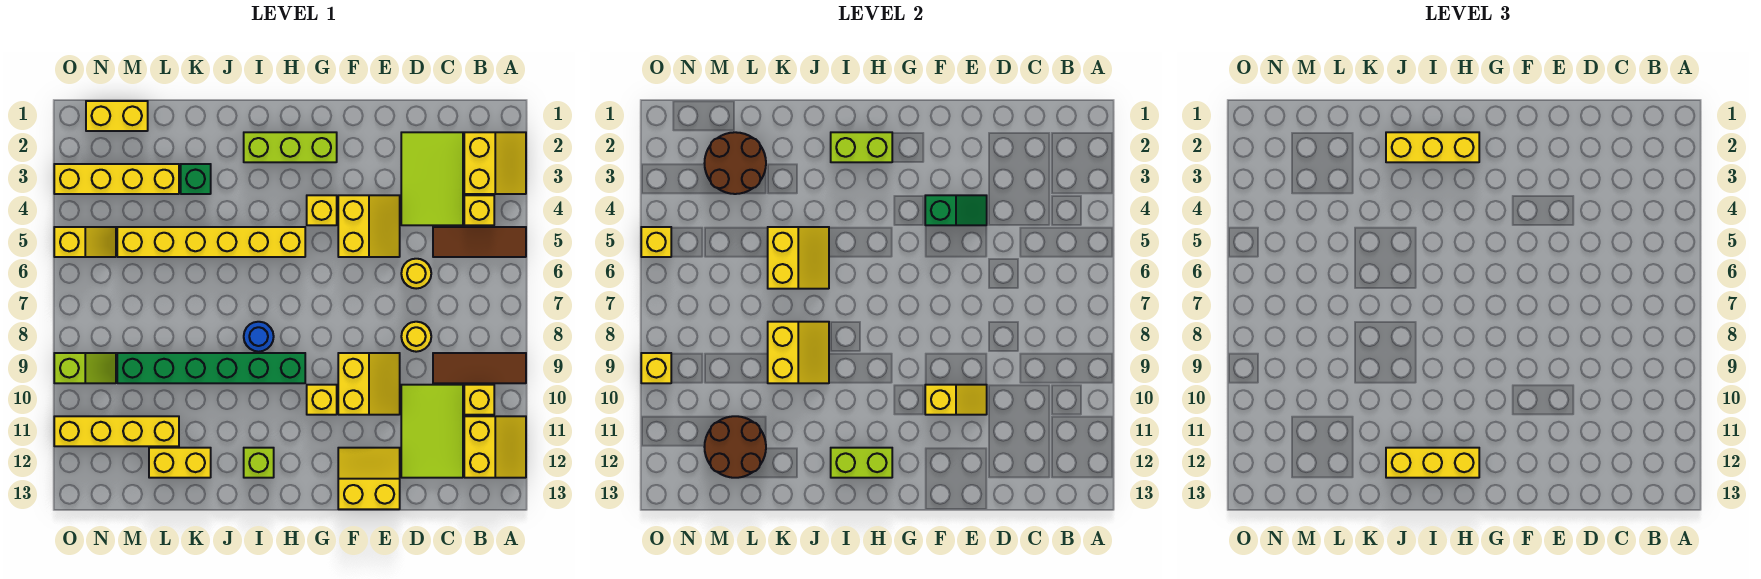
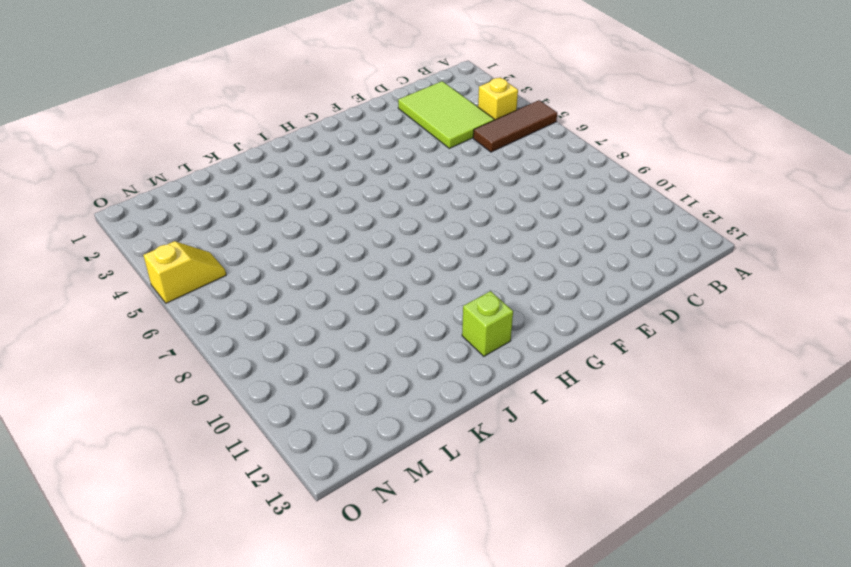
none -> yellow slope A2:B3 level 1 top B
none -> brown tile A9:C9 level 1
none -> yellow slope A11:B12 level 1 top B
none -> yellow brick B10 level 1

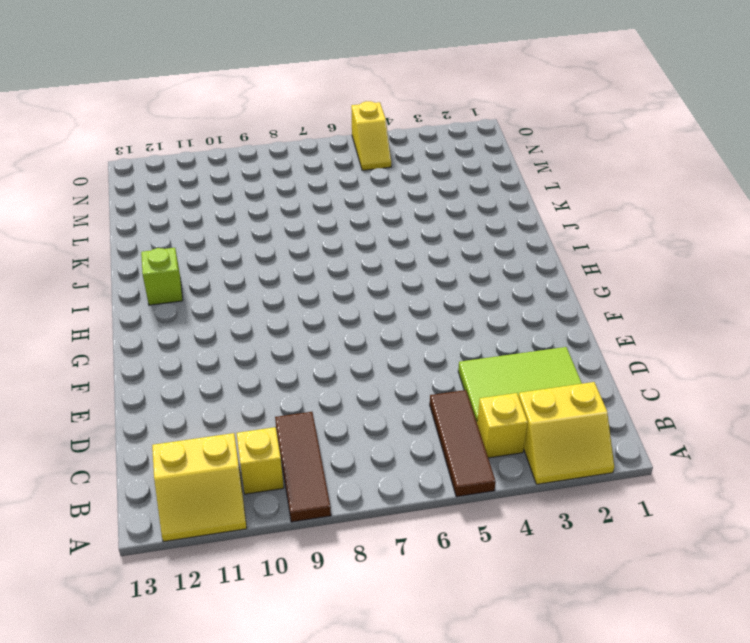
none -> lime tile C10:D12 level 1
none -> yellow round brick D6 level 1
none -> yellow round brick D8 level 1
none -> yellow slope E4:F5 level 1 top F

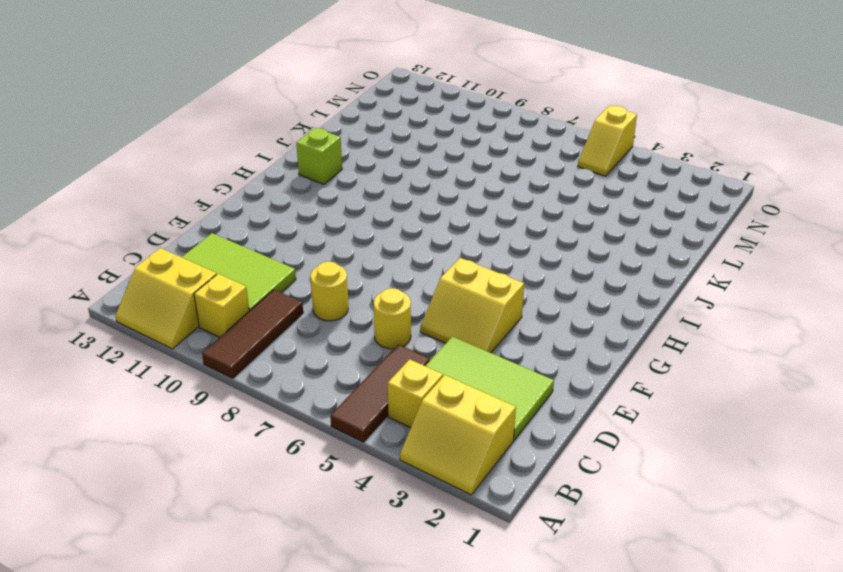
none -> yellow slope E9:F10 level 1 top F
none -> yellow slope E12:F13 level 1 top 13
none -> lime brick G2:I2 level 1
none -> yellow brick G4 level 1

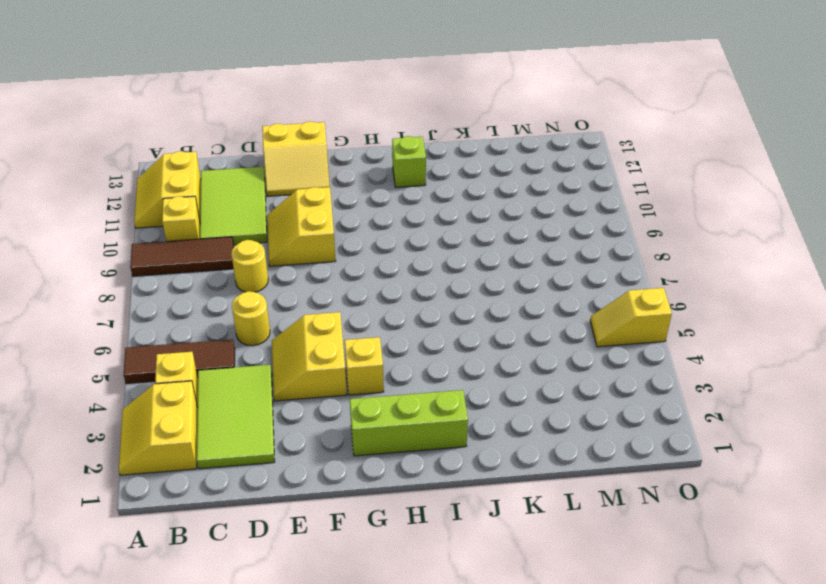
none -> yellow brick G10 level 1
none -> yellow brick H5:M5 level 1
none -> green brick H9:M9 level 1
none -> blue round brick I8 level 1

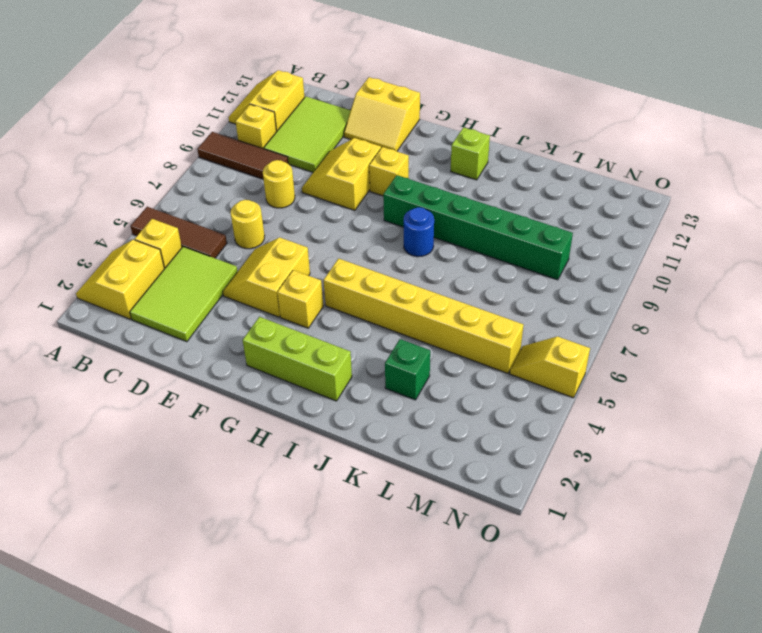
none -> yellow brick K12:L12 level 1
none -> yellow brick L3:O3 level 1
none -> yellow brick L11:O11 level 1
none -> yellow brick M1:N1 level 1

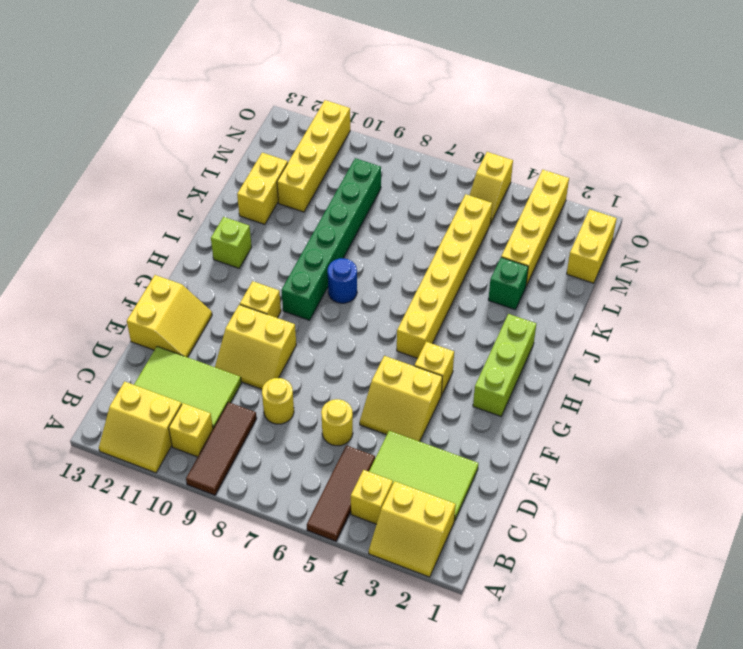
none -> lime slope N9:O9 level 1 top O
none -> green slope E4:F4 level 2 top F
none -> yellow slope E10:F10 level 2 top F
none -> lime brick H2:I2 level 2

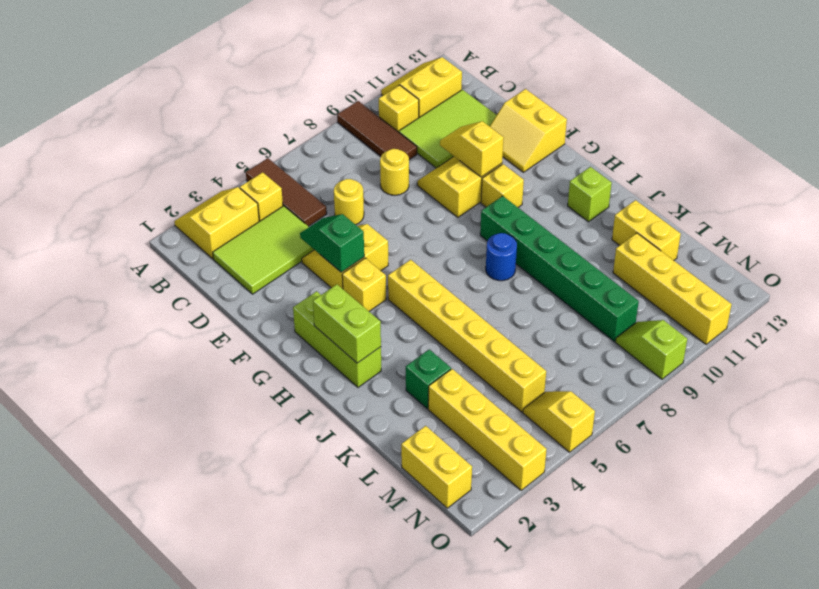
none -> lime brick H12:I12 level 2
none -> yellow slope J5:K6 level 2 top K
none -> yellow slope J8:K9 level 2 top K
none -> brown round brick L2:M3 level 2

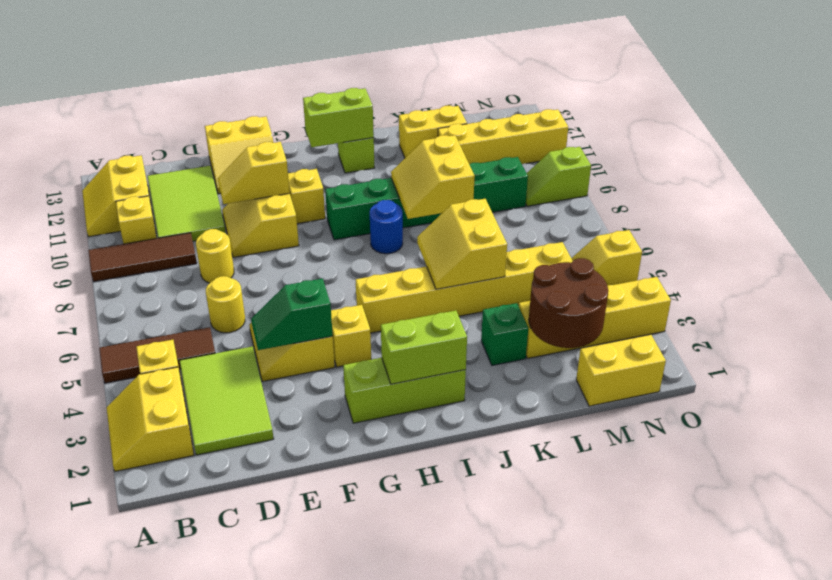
none -> brown round brick L11:M12 level 2
none -> yellow brick O5 level 2
none -> yellow brick O9 level 2
none -> yellow brick H2:J2 level 3

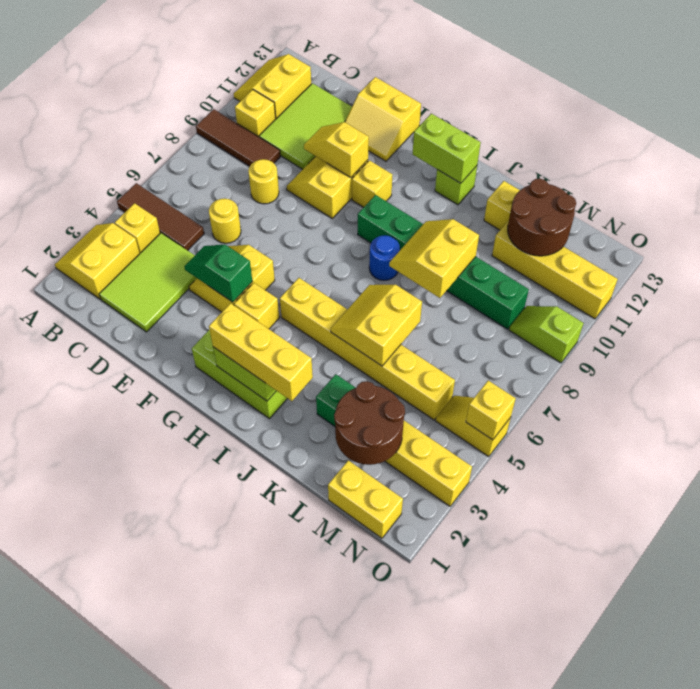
none -> yellow brick O9 level 2
none -> yellow brick H12:J12 level 3

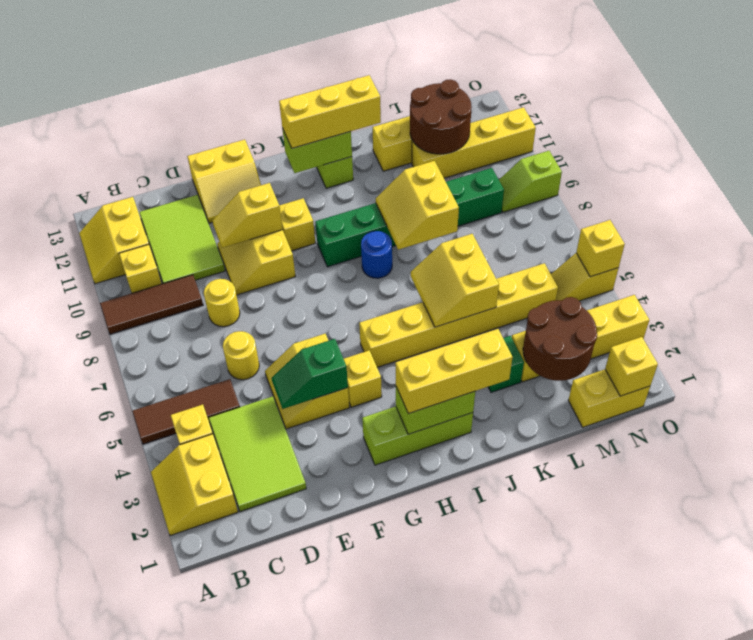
yellow brick N1 level 2 -> yellow brick O9 level 2

